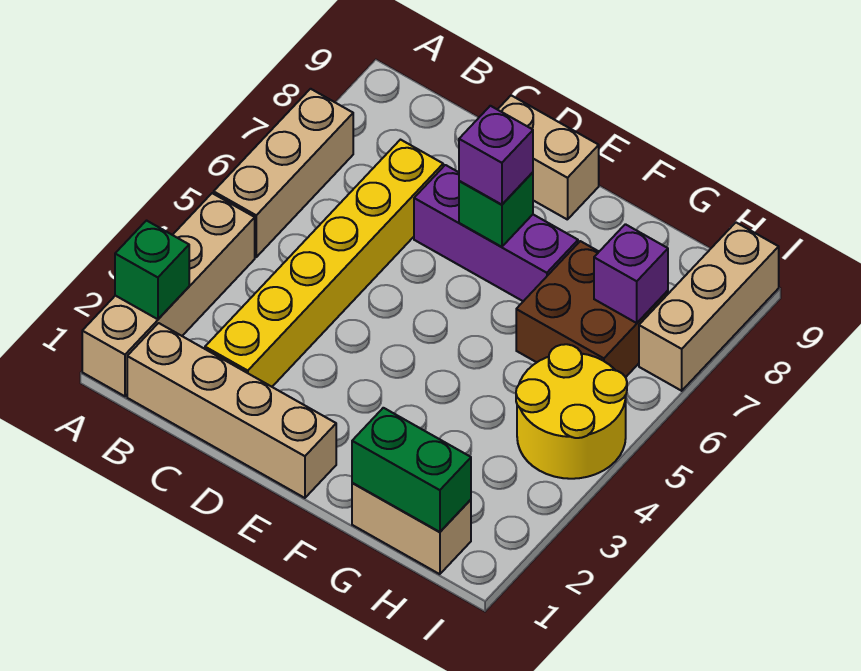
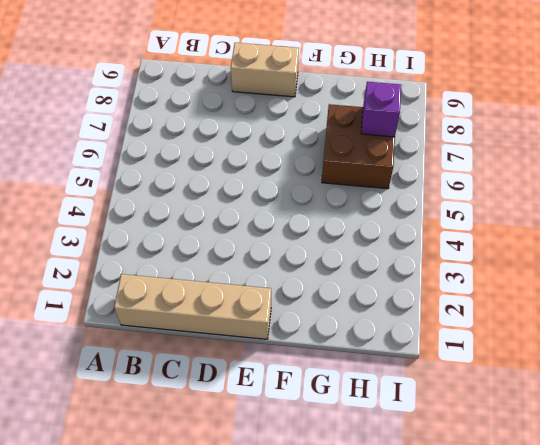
none -> tan brick A1:A4 level 1
none -> tan brick A5:A7 level 1
none -> yellow brick C2:C7 level 1

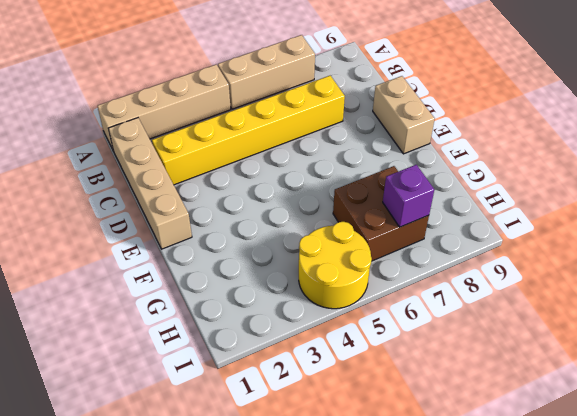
none -> purple brick D7:F7 level 1
none -> tan brick G1:H1 level 1
none -> tan brick I7:I9 level 1

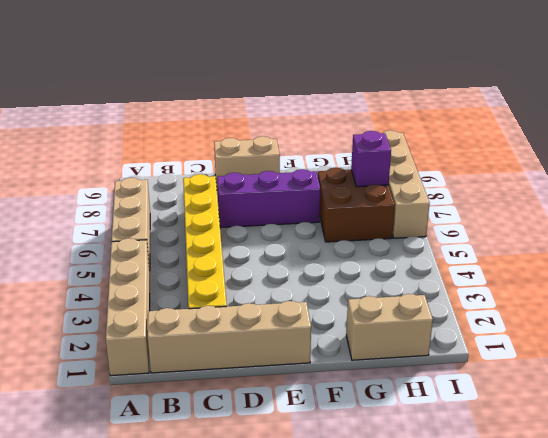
tan brick I6:I9 level 1 -> tan brick I7:I9 level 1
none -> yellow round brick H4:I5 level 1
none -> green brick A2 level 2
none -> green brick E7 level 2

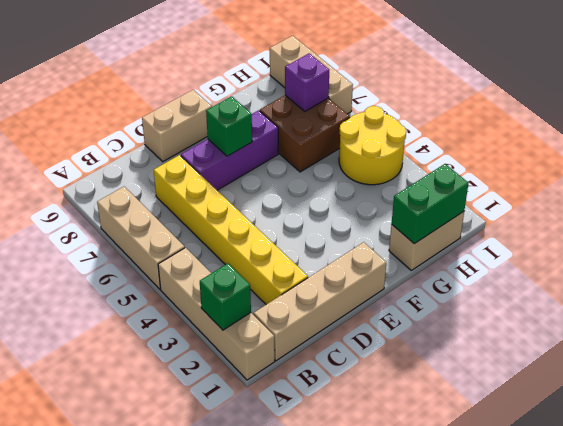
none -> purple brick E7 level 3

